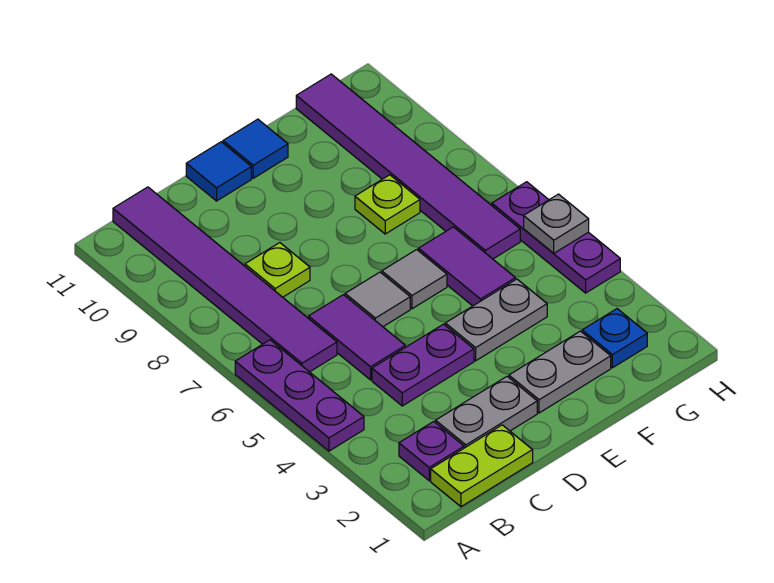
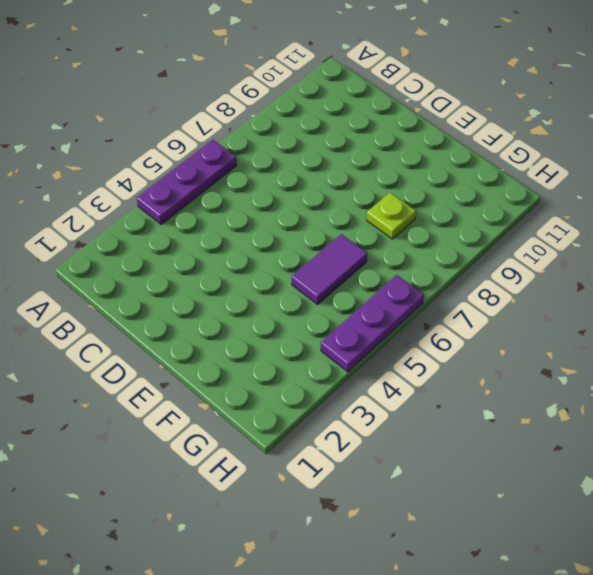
none -> lime plate B1:C1 level 1
none -> purple plate B2 level 1
none -> purple tile B6:B11 level 1

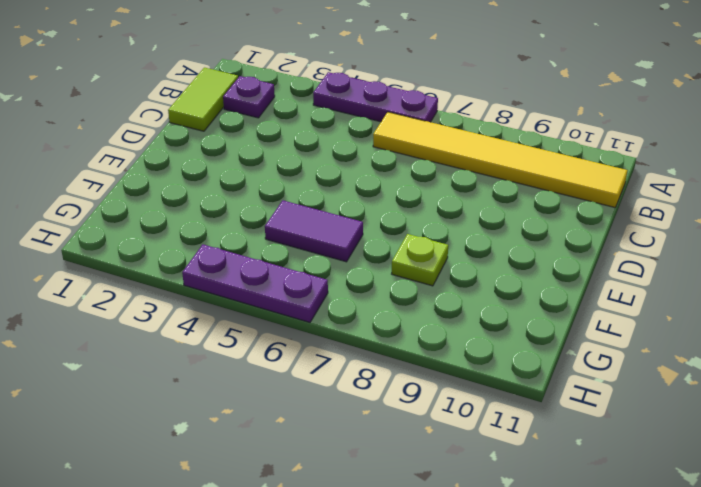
lime tile B1:C1 level 1 -> lime plate B1:C1 level 1
yellow tile B6:B11 level 1 -> purple tile B6:B11 level 1
none -> grey plate C2:D2 level 1
none -> purple plate C4:D4 level 1
none -> purple tile C5:C6 level 1

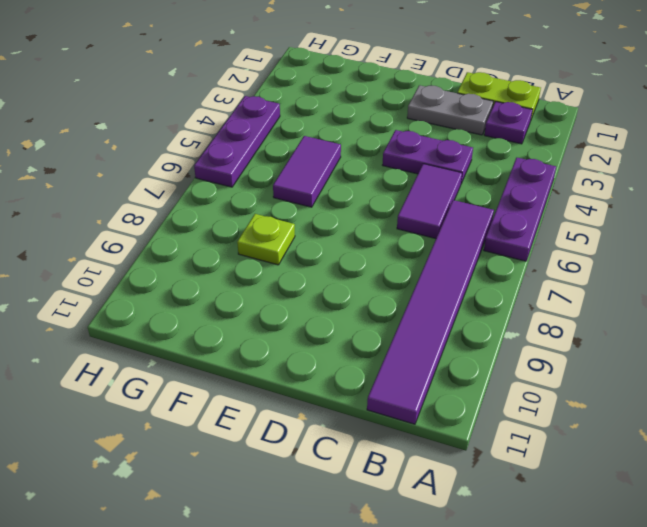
none -> lime plate C8 level 1
none -> grey tile D6 level 1
none -> blue tile D11 level 1

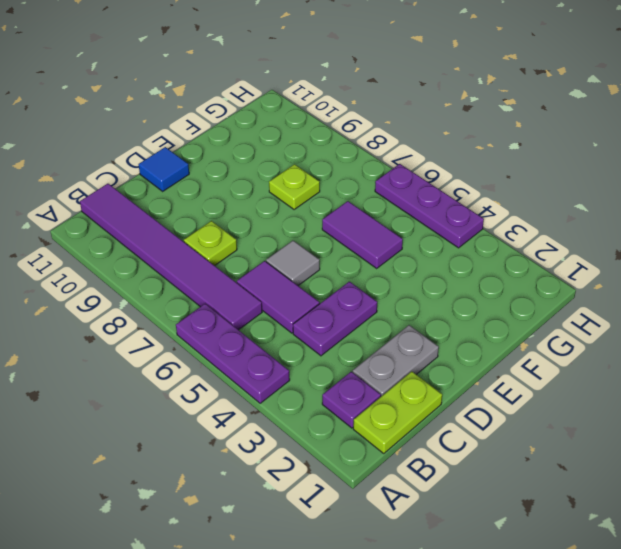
none -> grey plate E2:F2 level 1
none -> grey plate E4:F4 level 1
none -> grey tile E6 level 1

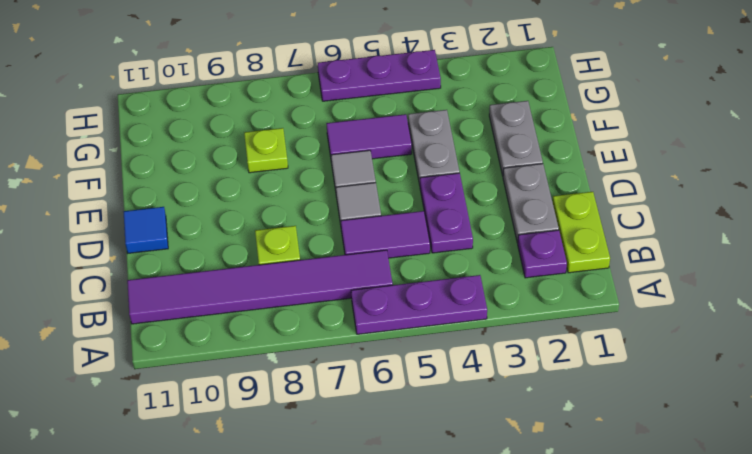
none -> blue tile E11 level 1
none -> blue plate G2 level 1
none -> purple tile G6:G11 level 1

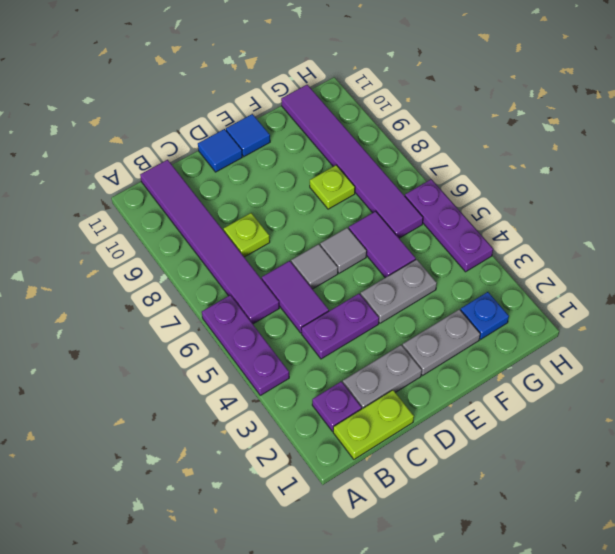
none -> grey plate H5 level 2

